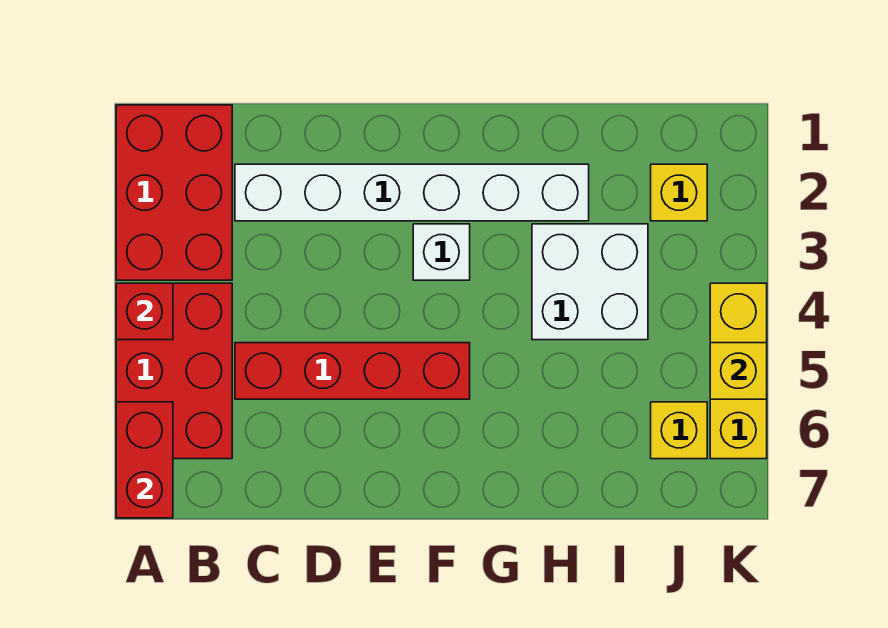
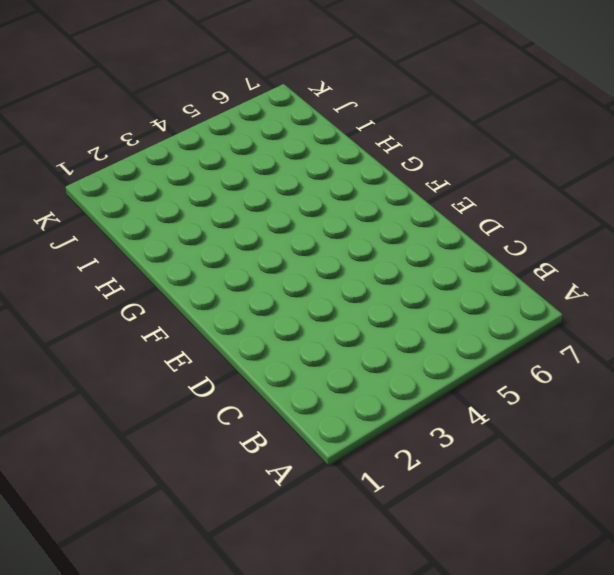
none -> red brick A1:B3 level 1
none -> red brick A4:B6 level 1
none -> white brick C2:H2 level 1

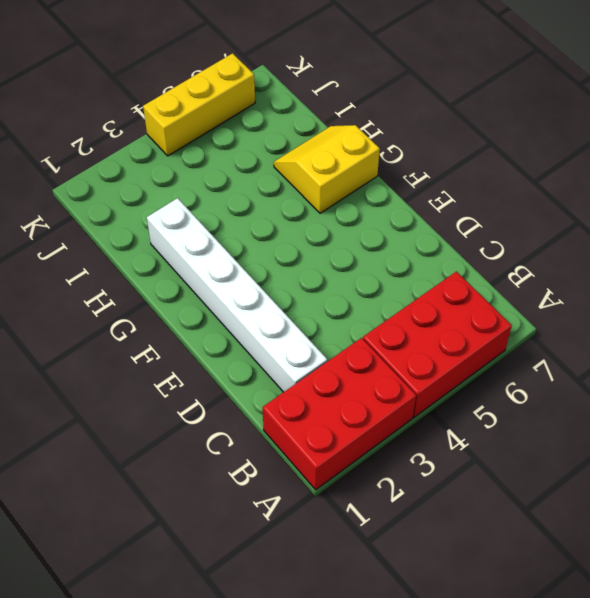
yellow slope G6:H7 level 1 top G -> none
none -> red brick C5:F5 level 1
none -> white brick F3 level 1
none -> white brick H3:I4 level 1

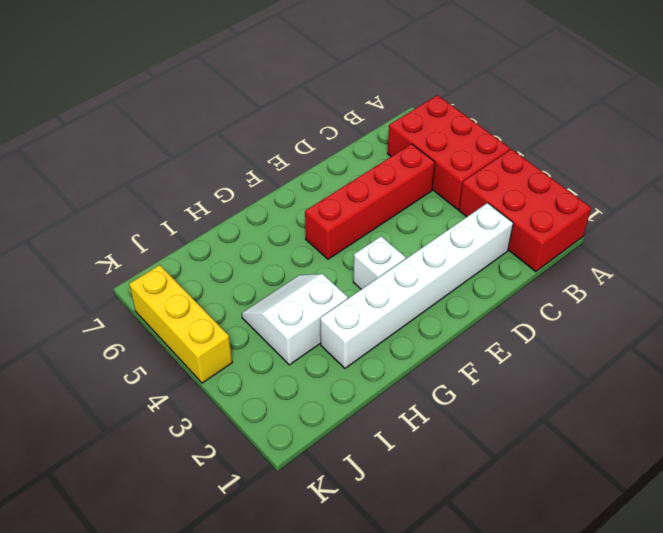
white slope H3:I4 level 1 top 3 -> white brick H3:I4 level 1
none -> yellow brick J2 level 1
none -> yellow brick J6 level 1
none -> red brick A4 level 2

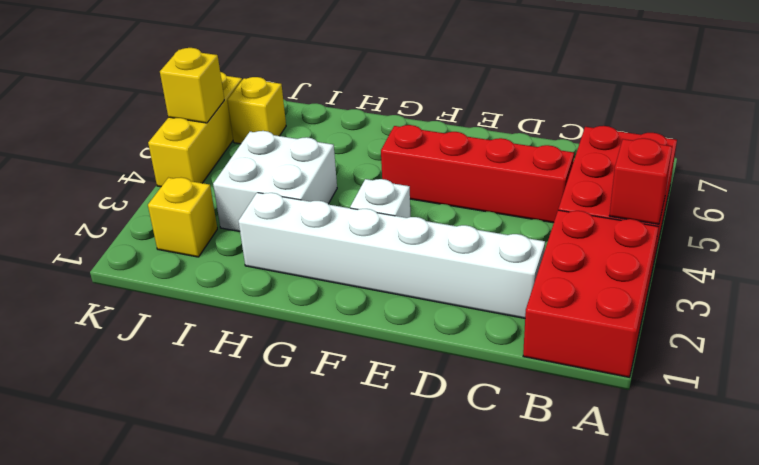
none -> red brick A6:A7 level 2

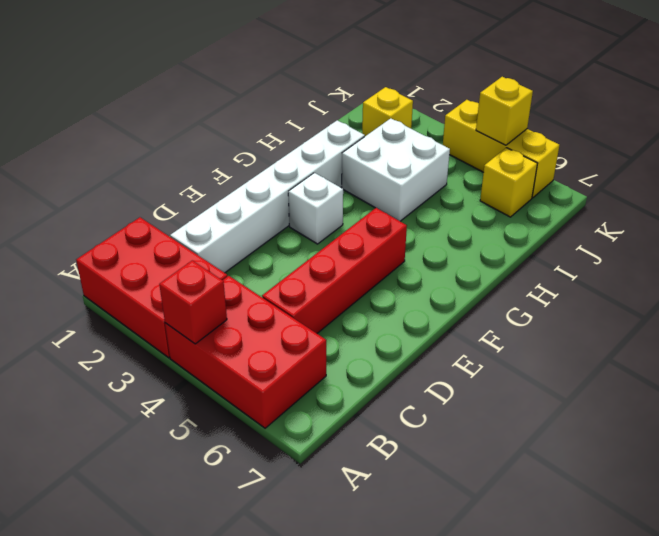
none -> red brick A6:A7 level 2

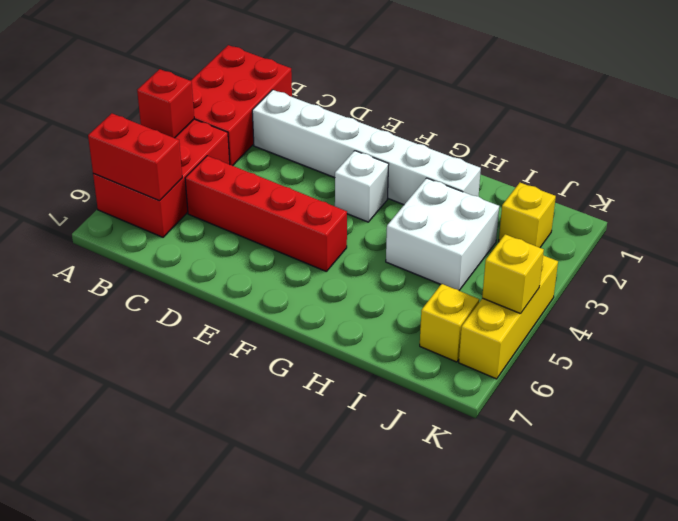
red brick A6:B6 level 2 -> red brick A6:A7 level 2

